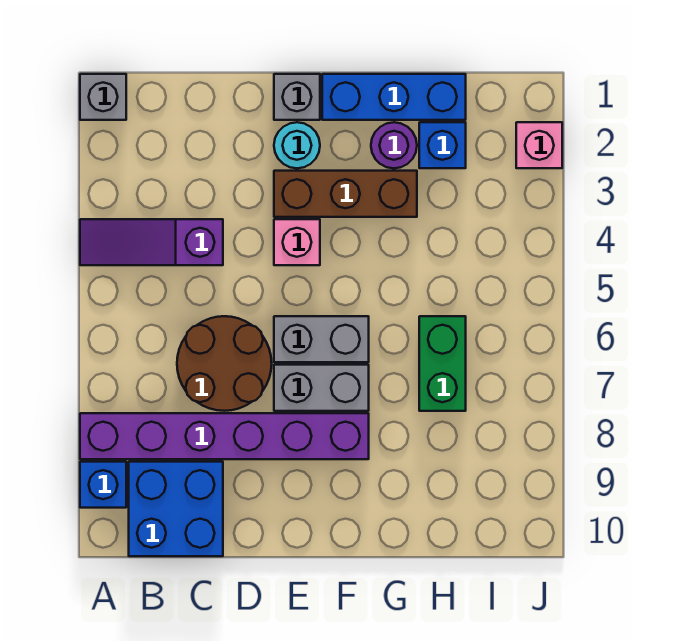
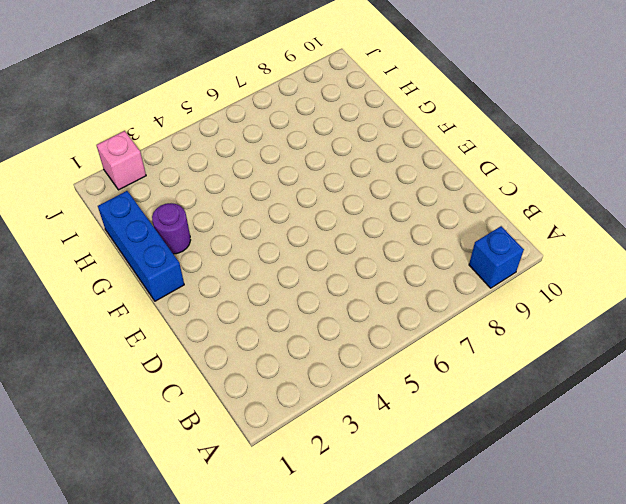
none -> grey brick A1 level 1
none -> purple slope A4:C4 level 1 top C
none -> purple brick A8:F8 level 1

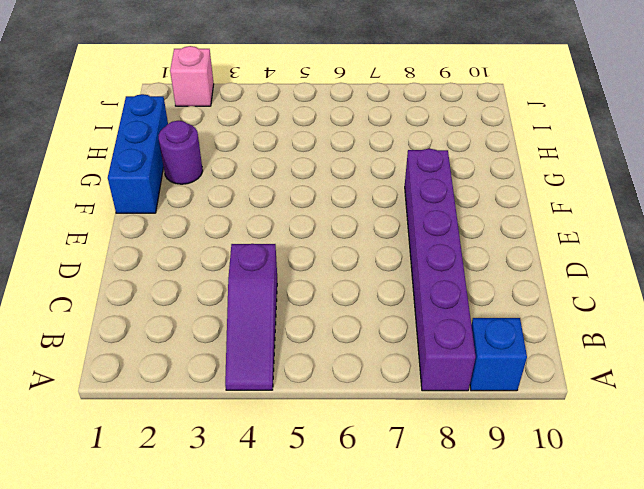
none -> grey brick A1 level 1
none -> blue brick B9:C10 level 1
none -> brown round brick C6:D7 level 1

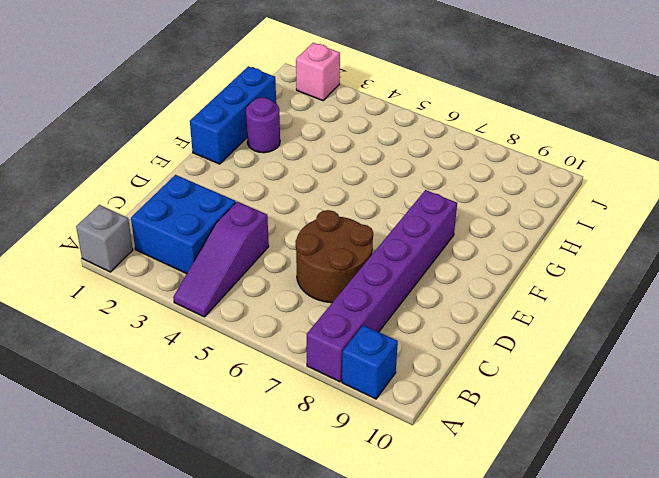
blue brick B2:C3 level 1 -> blue brick B9:C10 level 1
none -> grey brick E1 level 1
none -> cyan round brick E2 level 1
none -> brown brick E3:G3 level 1

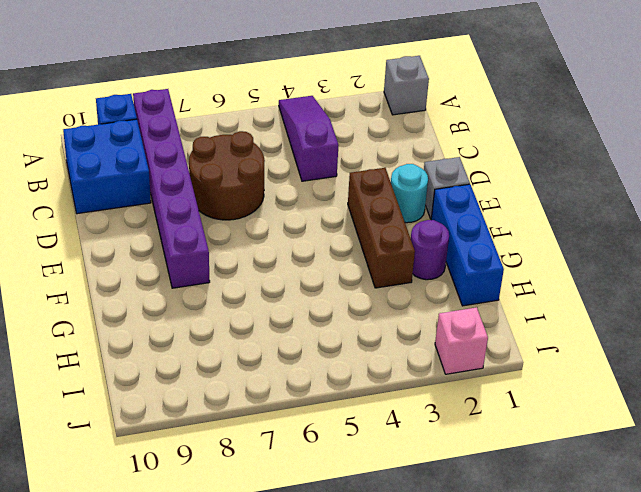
none -> pink brick E4 level 1
none -> grey brick E6:F6 level 1
none -> grey brick E7:F7 level 1

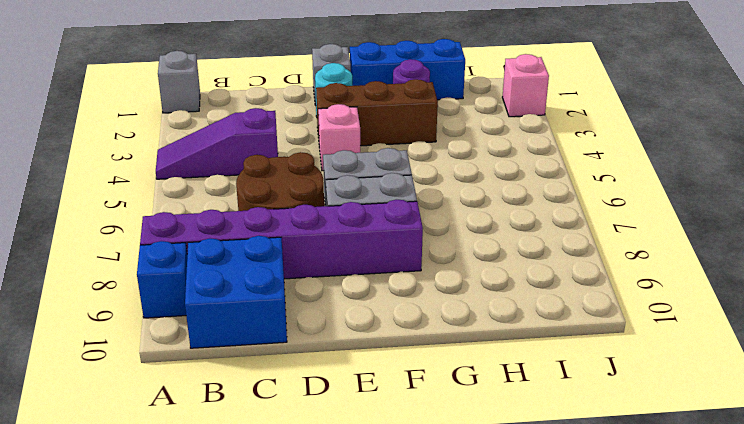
none -> blue brick H2 level 1
none -> green brick H6:H7 level 1

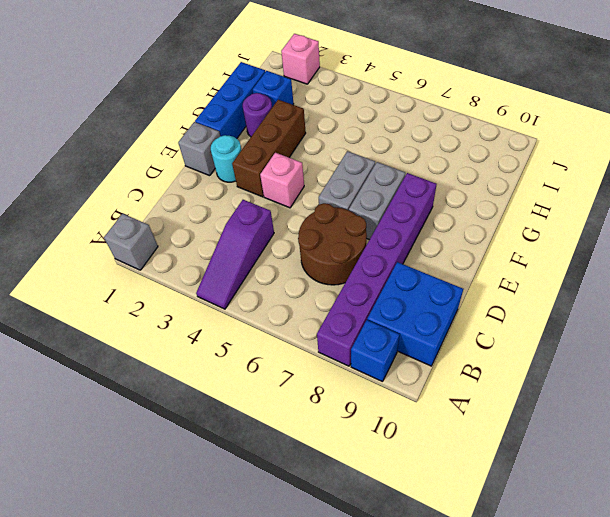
none -> green brick H6:H7 level 1

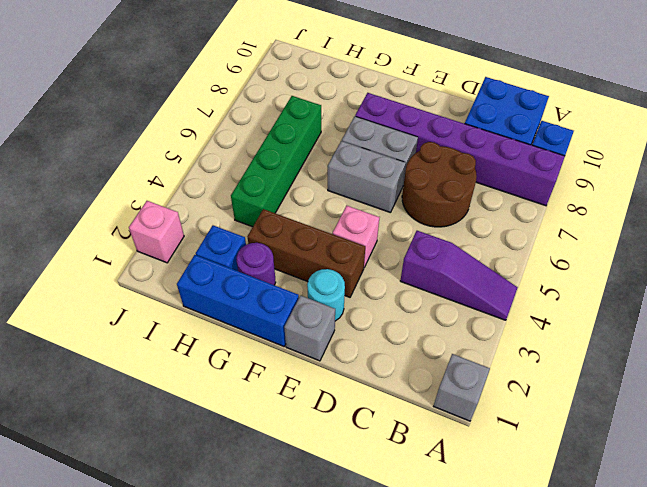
green brick H4:H7 level 1 -> green brick H6:H7 level 1

